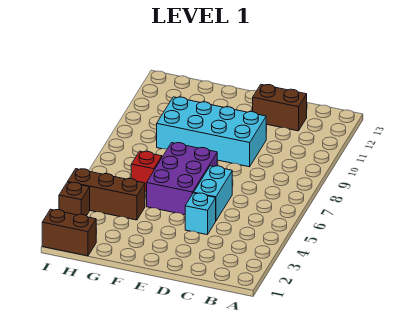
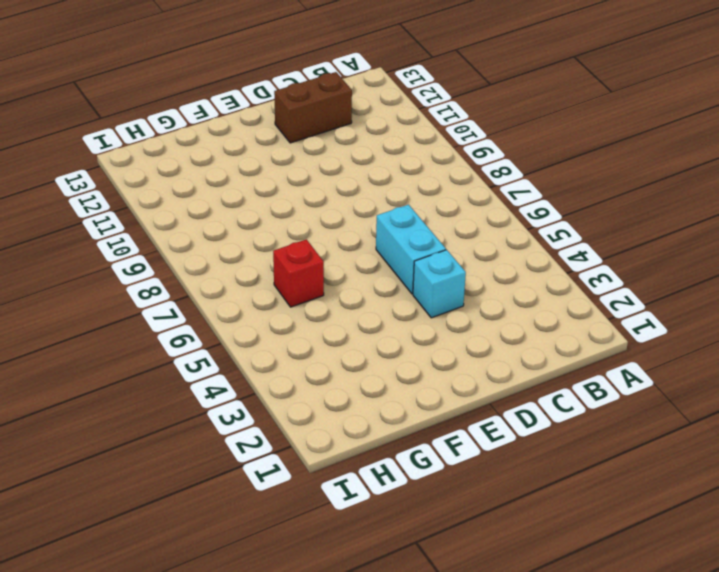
none -> cyan brick D9:G10 level 1
none -> purple brick E5:F7 level 1

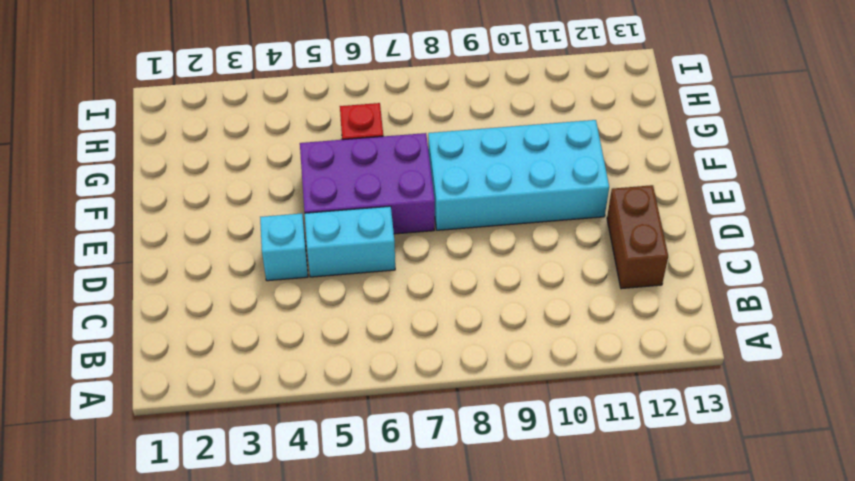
cyan brick E8:F11 level 1 -> cyan brick D9:G10 level 1
none -> brown brick G4:I4 level 1
none -> brown brick H1:I1 level 1

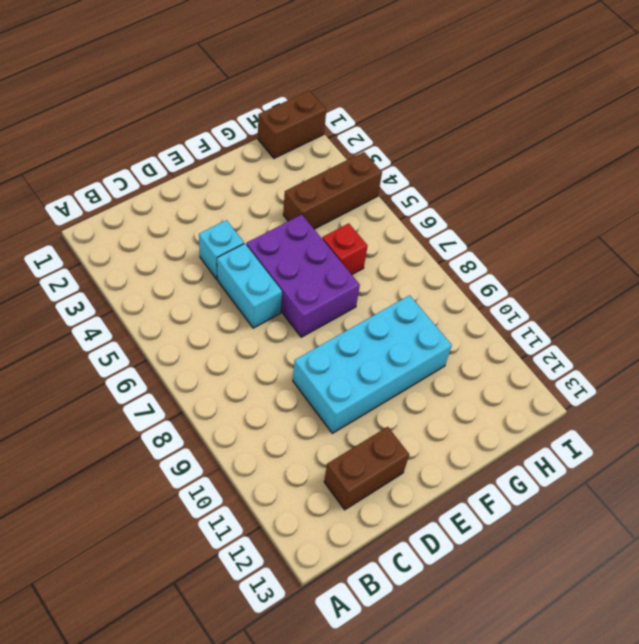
none -> brown brick I3 level 1

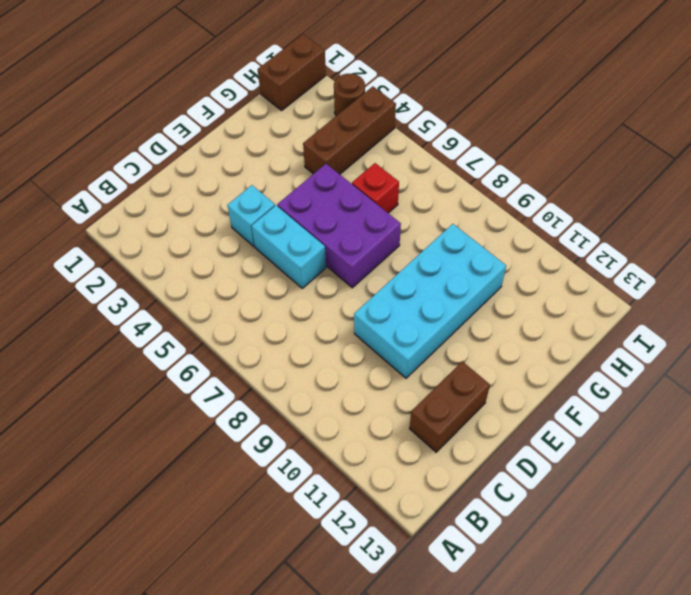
brown round brick I3 level 1 -> brown brick I3 level 1

